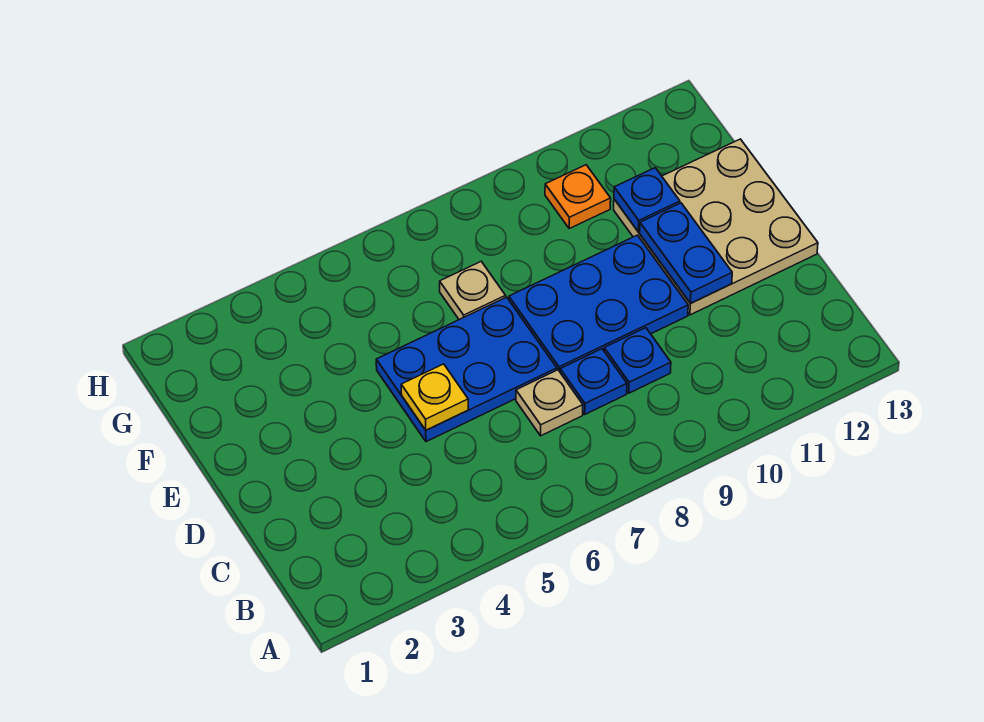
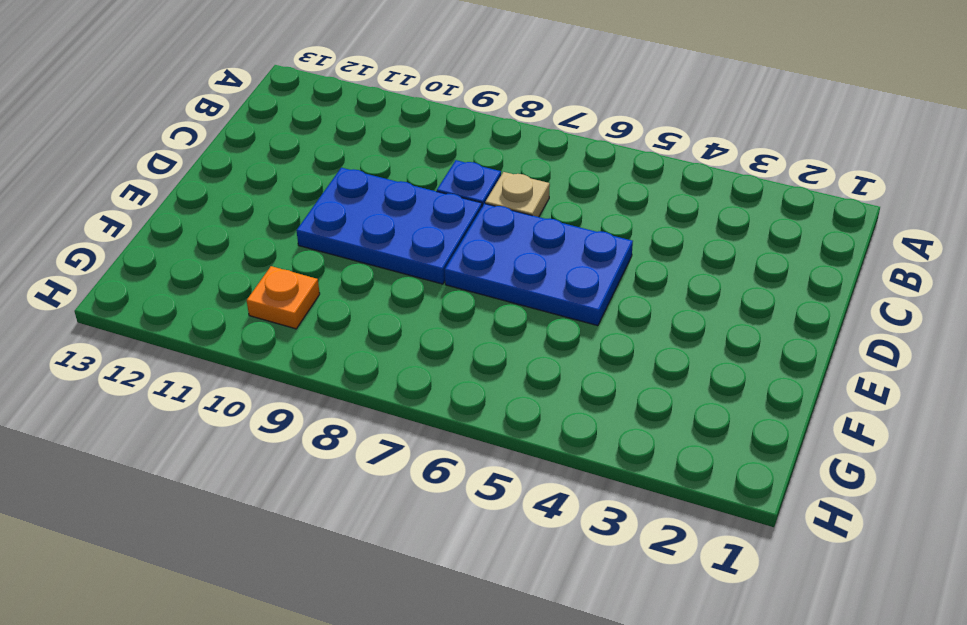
none -> blue plate C9 level 1
none -> tan plate D11:F13 level 1

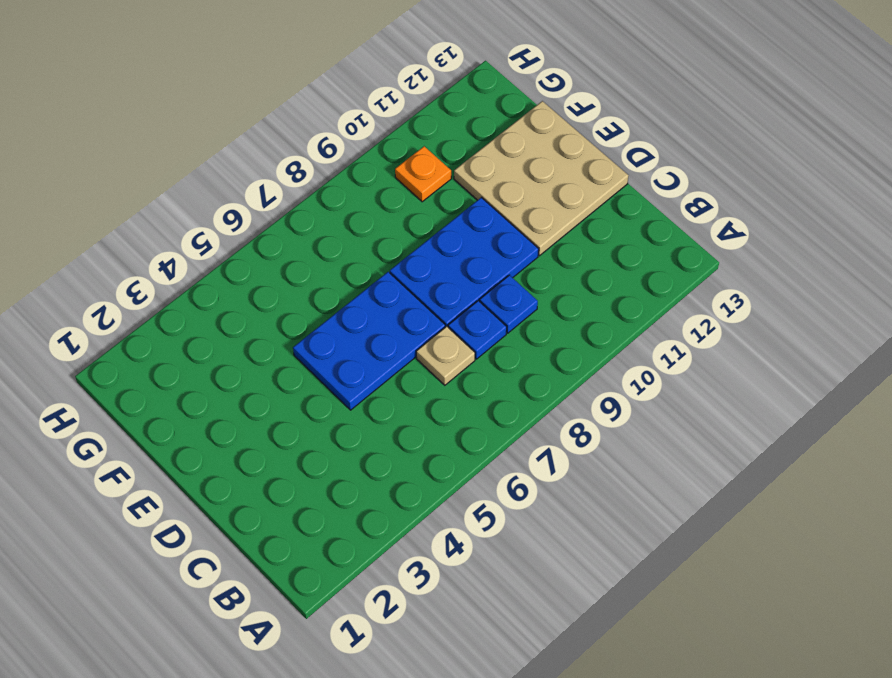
none -> tan plate F7 level 1
none -> yellow plate D5 level 2

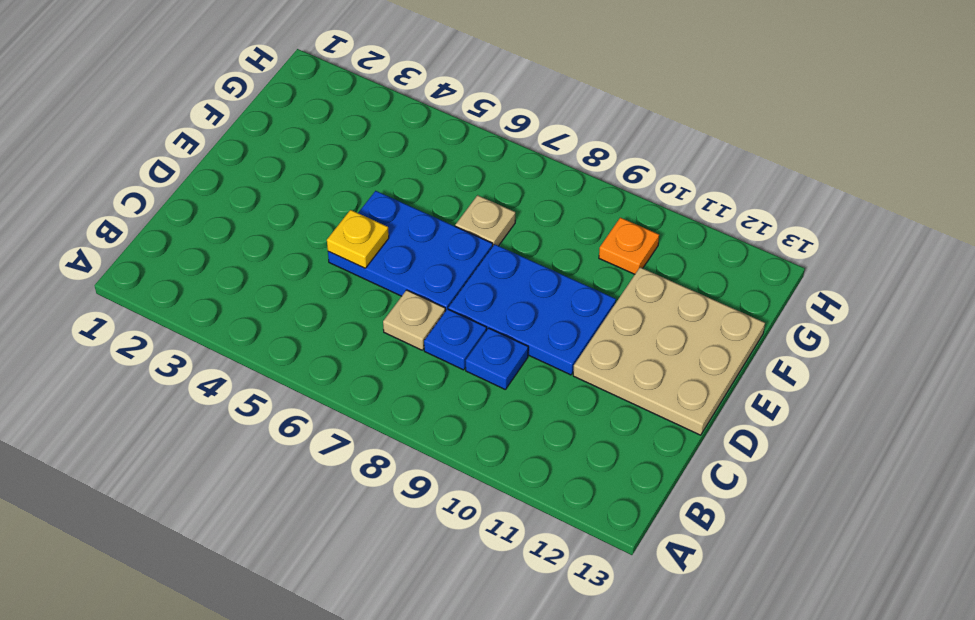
none -> blue plate D11:E11 level 2
none -> blue plate F11 level 2

